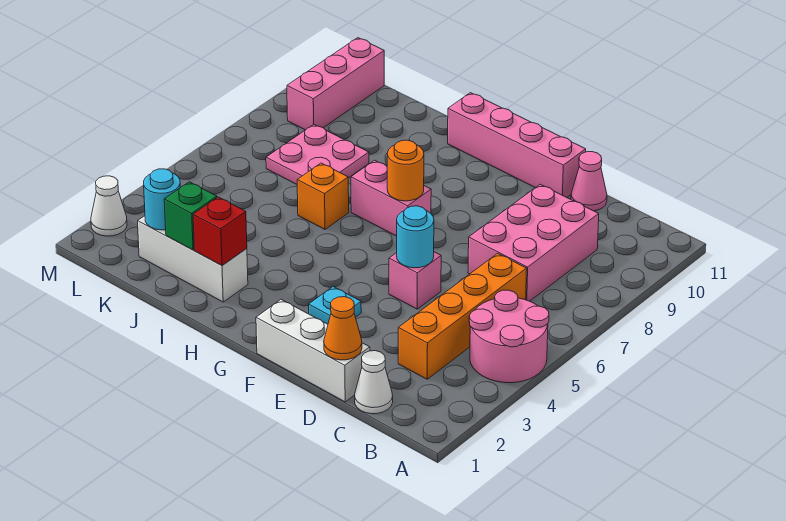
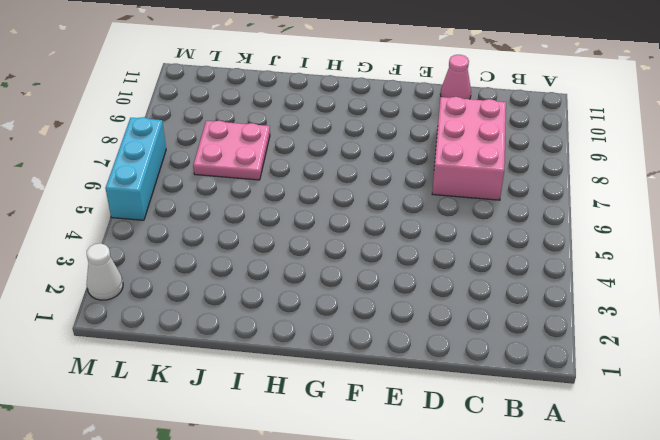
cyan brick M5:M7 level 1 -> none
none -> pink round brick A4:B5 level 1
none -> white cone C1 level 1
none -> orange brick C3:C6 level 1

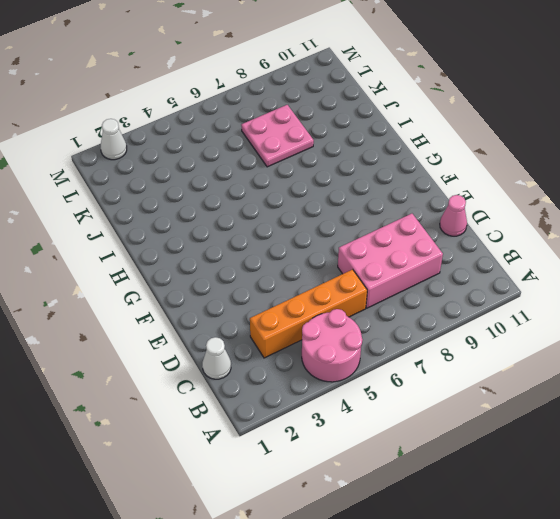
none -> white brick D1:F1 level 1
none -> pink brick E5 level 1
none -> pink brick E11:H11 level 1

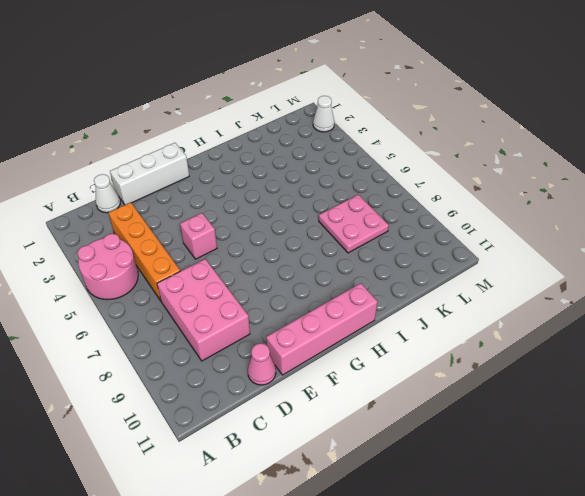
none -> cyan plate F3 level 1
none -> pink brick G7:H7 level 1
none -> white brick I2:K2 level 1

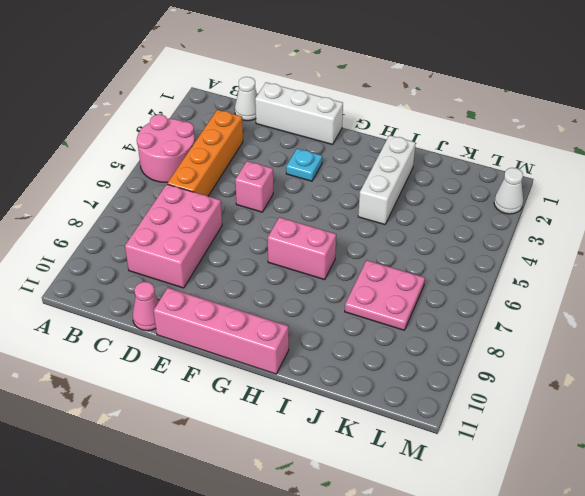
white brick I2:I4 level 1 -> white brick I2:K2 level 1
none -> orange brick I6 level 1
none -> pink brick L9:L11 level 1
none -> orange cone D1 level 2

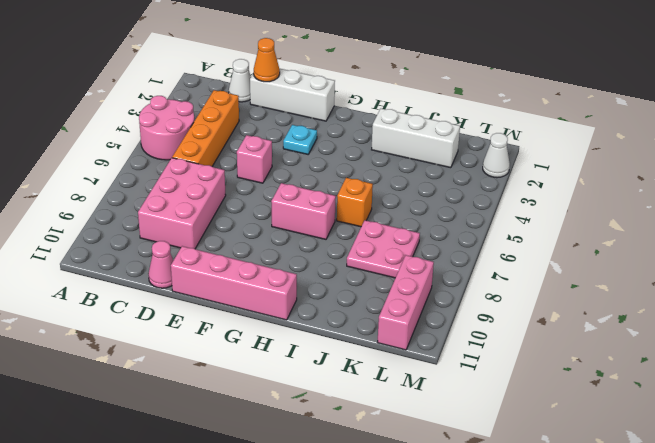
none -> cyan round brick E5 level 2
none -> orange round brick G7 level 2
none -> red brick I2 level 2

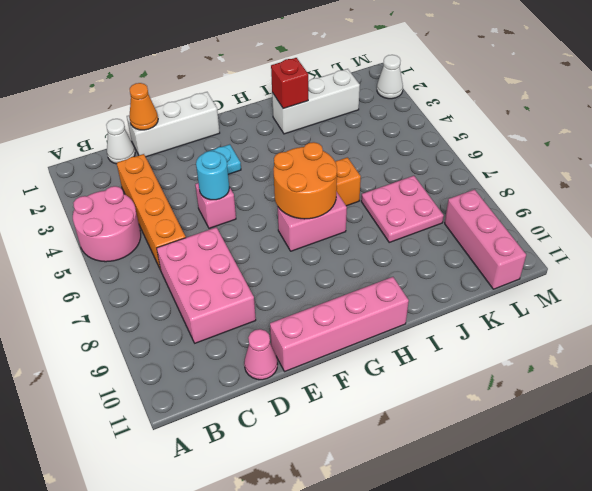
orange round brick G6:H7 level 2 -> orange round brick G7 level 2
none -> green brick J2 level 2
none -> cyan round brick K2 level 2

